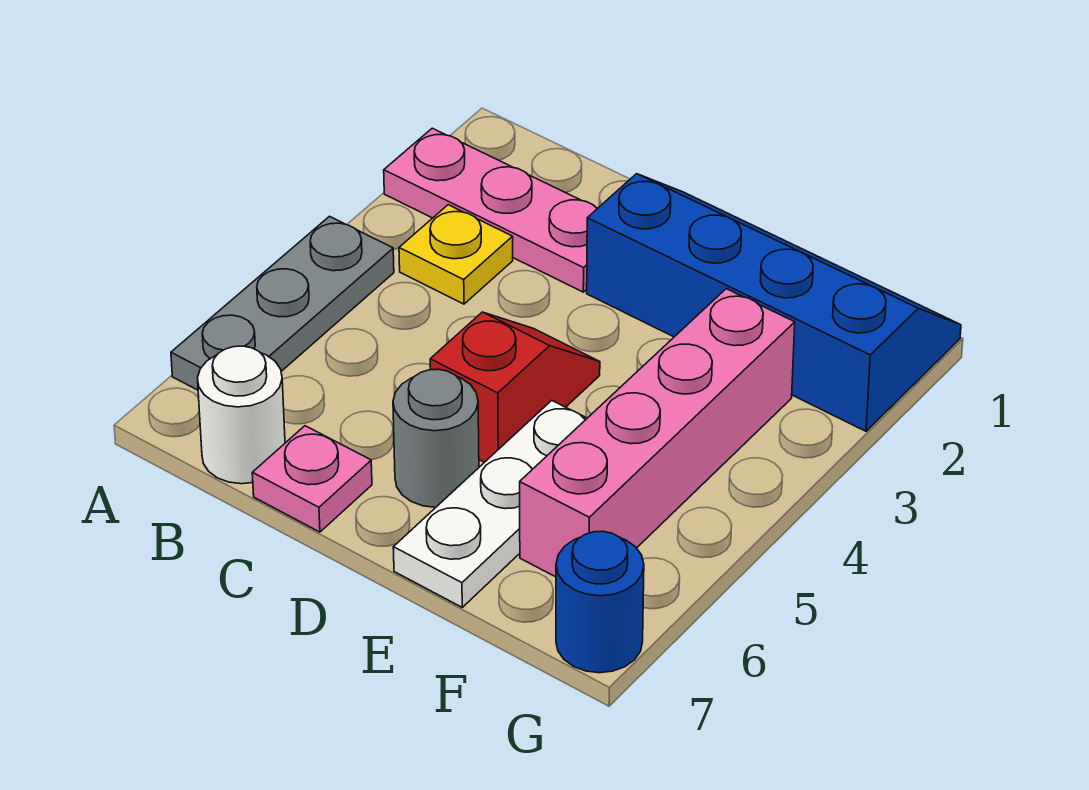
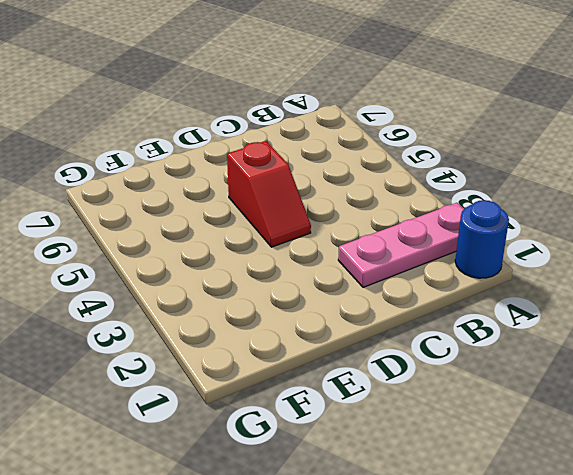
blue round brick A1 level 1 -> blue round brick G7 level 1
none -> grey plate A4:A6 level 1
none -> yellow plate B3 level 1

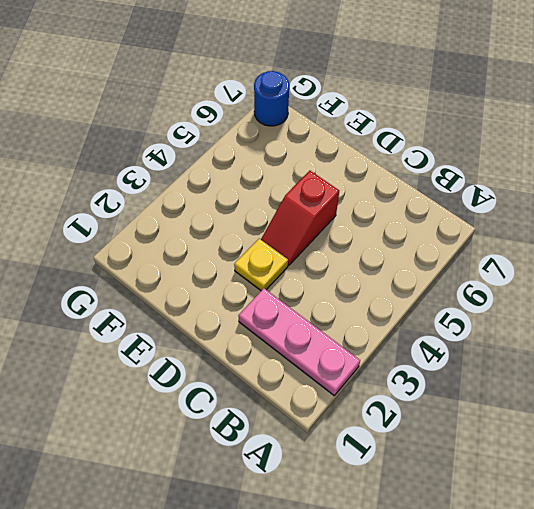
yellow plate D3 level 1 -> yellow plate B3 level 1
none -> grey plate A4:A6 level 1
none -> white round brick B7 level 1

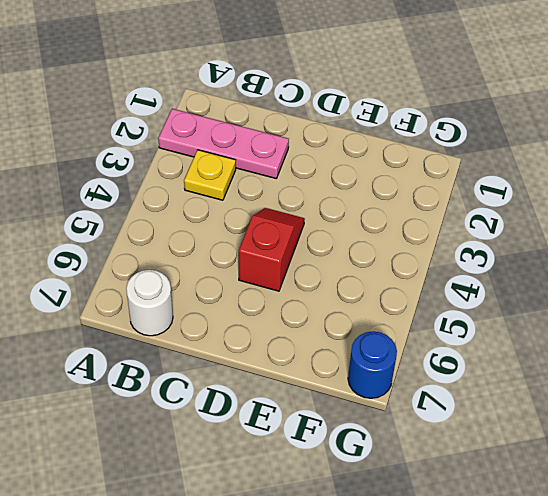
none -> grey plate A4:A6 level 1
none -> pink plate C7 level 1

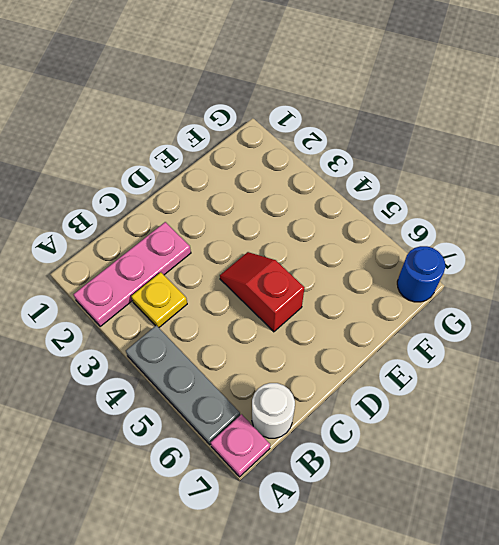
pink plate A7 level 1 -> pink plate C7 level 1
none -> blue slope D1:G2 level 1 top 2
none -> grey round brick D6 level 1

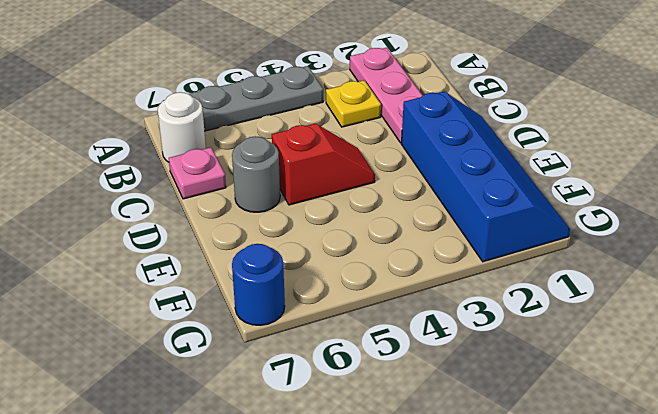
none -> white plate E5:E7 level 1
none -> pink brick F3:F6 level 1

